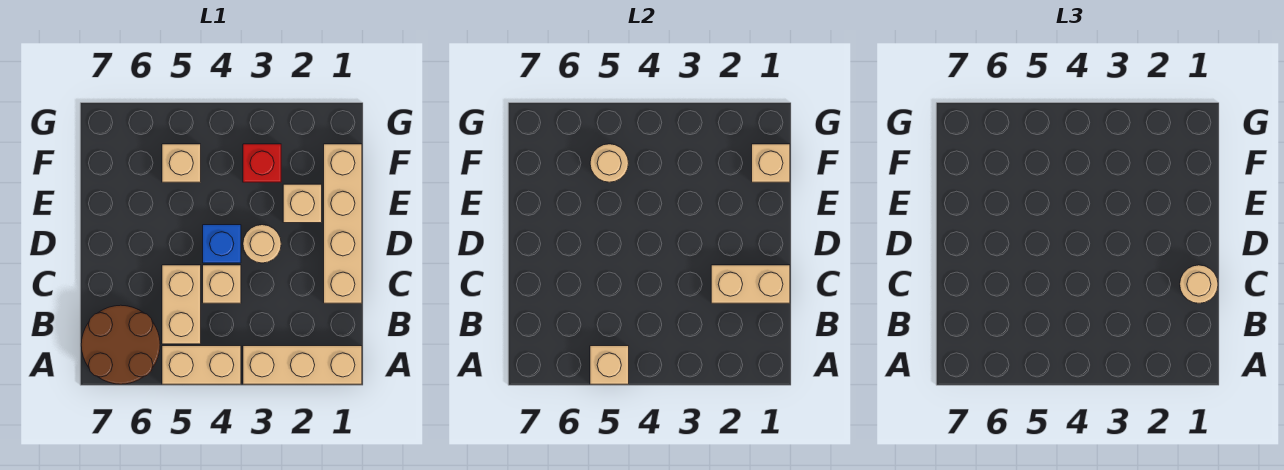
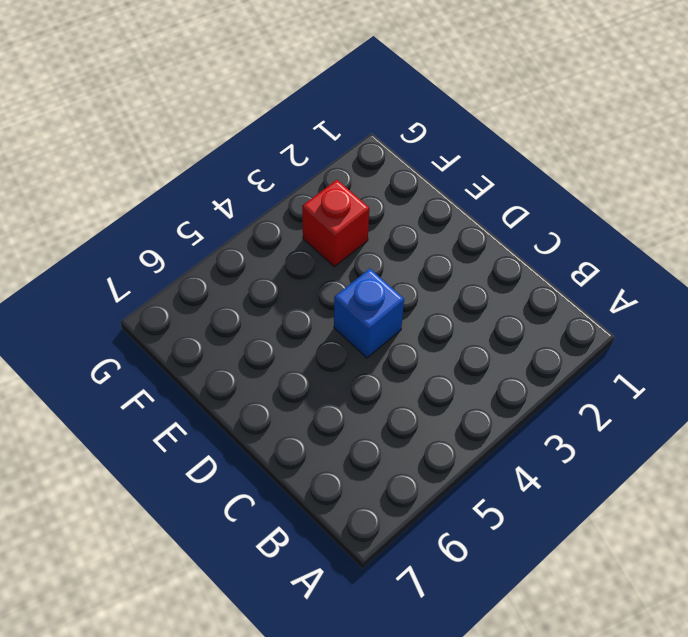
none -> tan brick A1:A3 level 1
none -> tan brick A4:A5 level 1
none -> brown round brick A6:B7 level 1

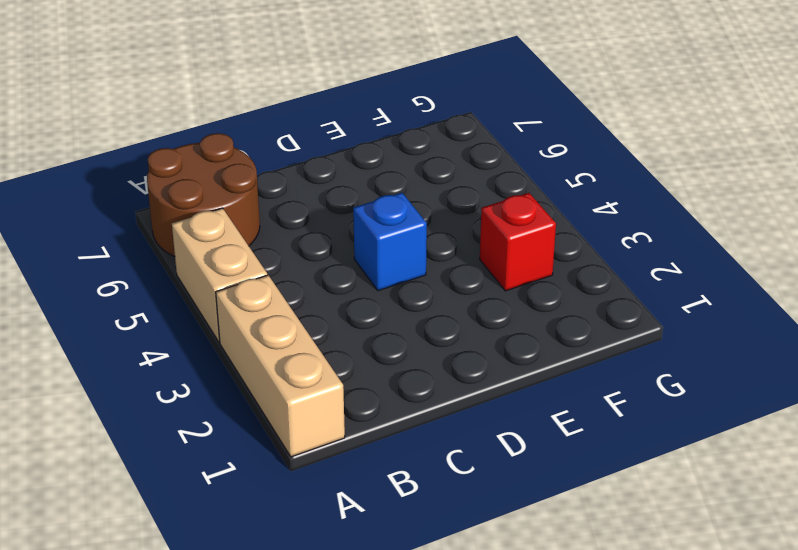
none -> tan brick B5:C5 level 1
none -> tan brick C1:F1 level 1
none -> tan brick C4 level 1

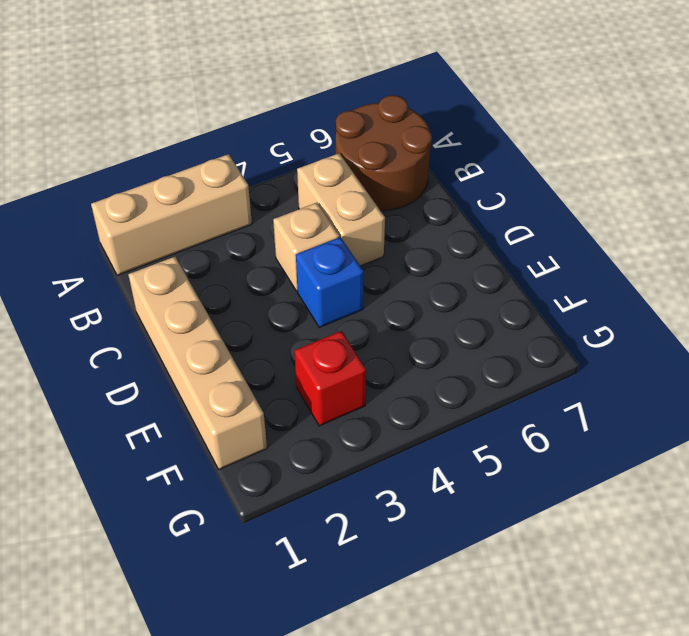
none -> tan brick A4:A5 level 1
none -> tan round brick D3 level 1
none -> tan brick E2 level 1

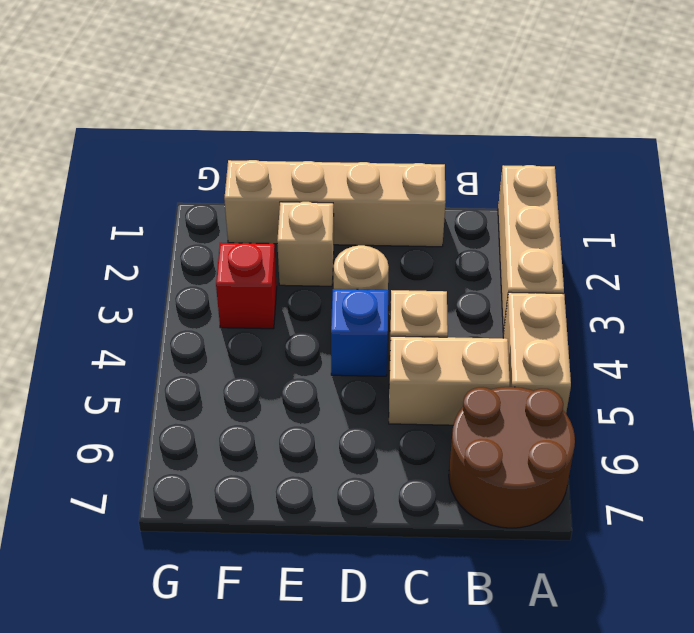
none -> tan brick F5 level 1
none -> tan brick A5 level 2
none -> tan brick C1:C2 level 2

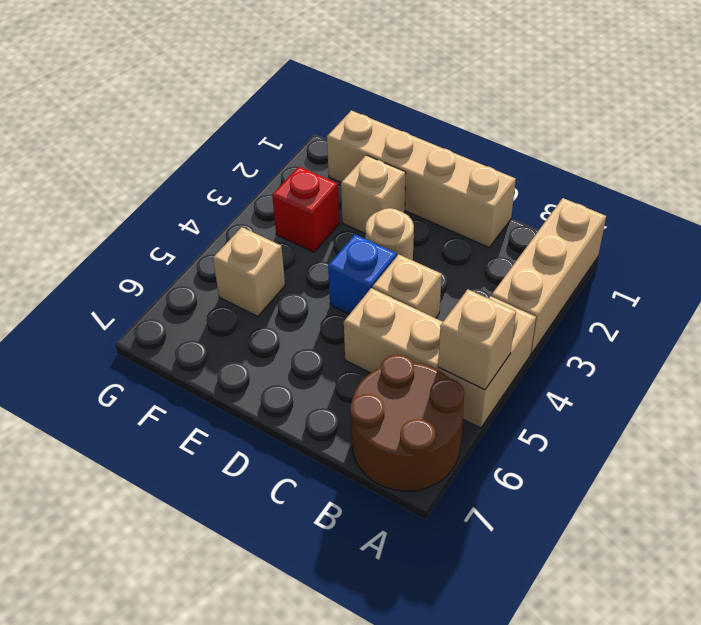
none -> tan brick C1:C2 level 2
none -> tan brick F1 level 2
none -> tan round brick F5 level 2

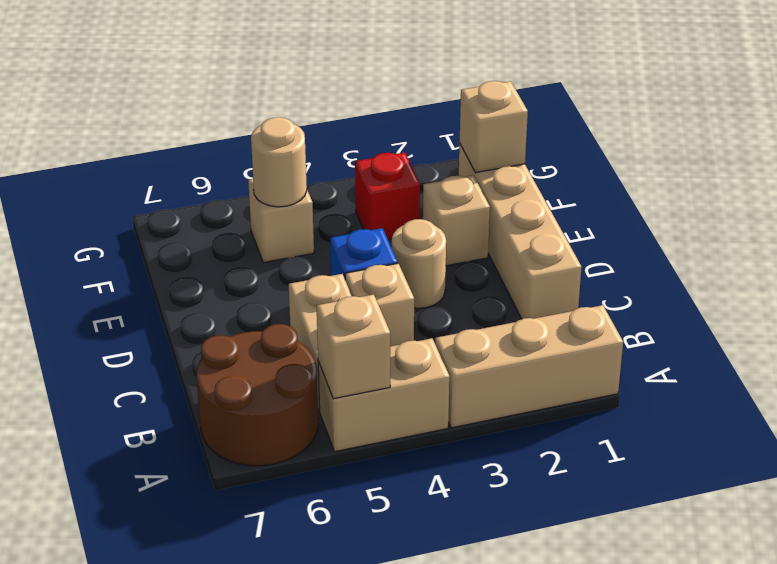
none -> tan brick C1:C2 level 2
none -> tan round brick C1 level 3

